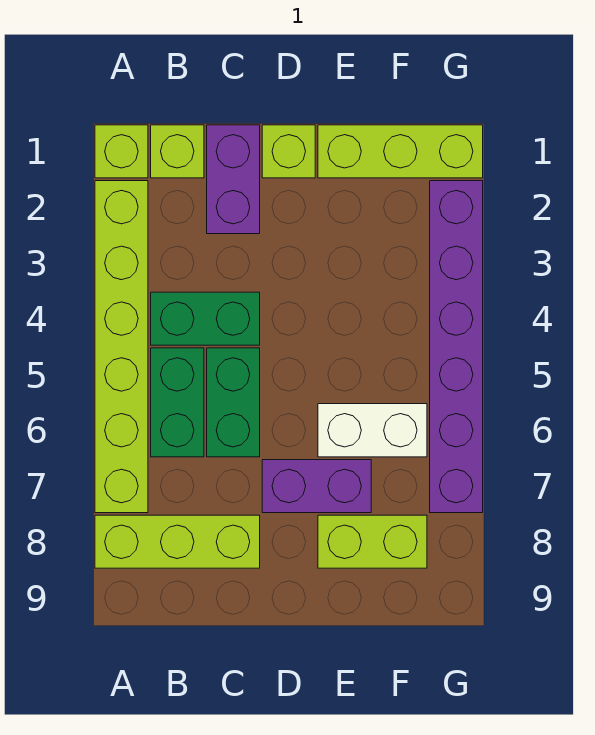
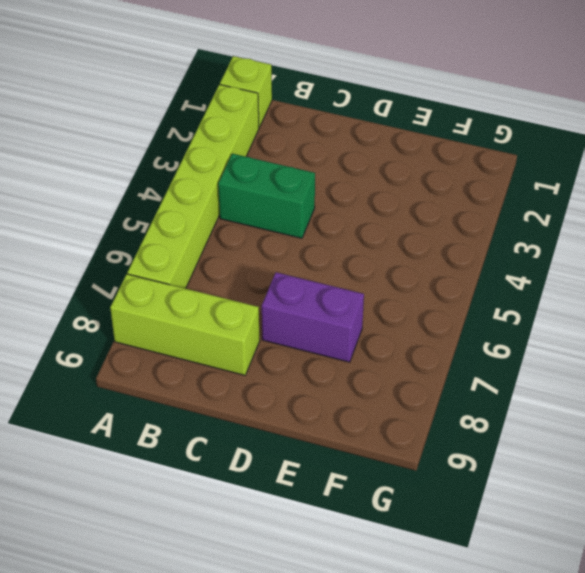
none -> lime brick B1 level 1
none -> green brick B5:B6 level 1
none -> purple brick C1:C2 level 1

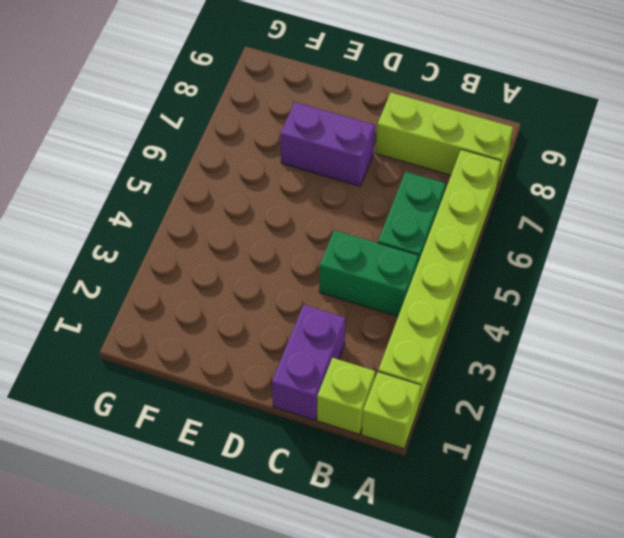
none -> green brick C5:C6 level 1
none -> lime brick D1 level 1
none -> lime brick E1:G1 level 1

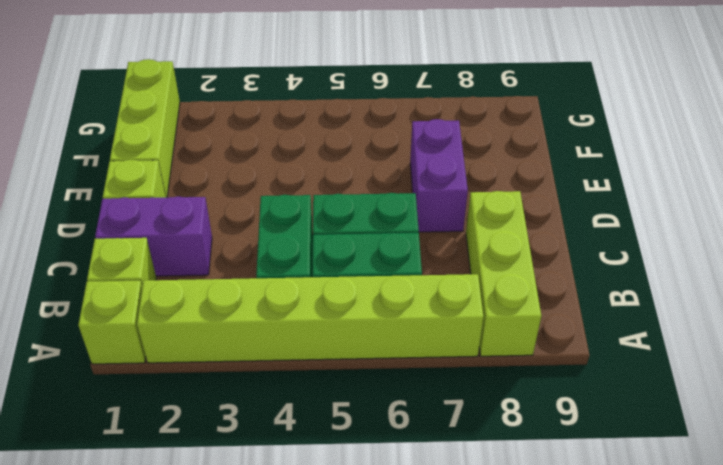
none -> white brick E6:F6 level 1
none -> lime brick E8:F8 level 1
none -> purple brick G2:G7 level 1

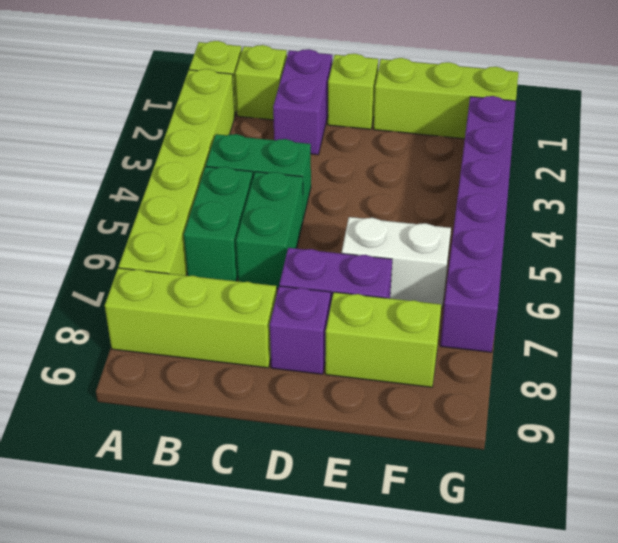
purple brick D8 level 1 -> none

